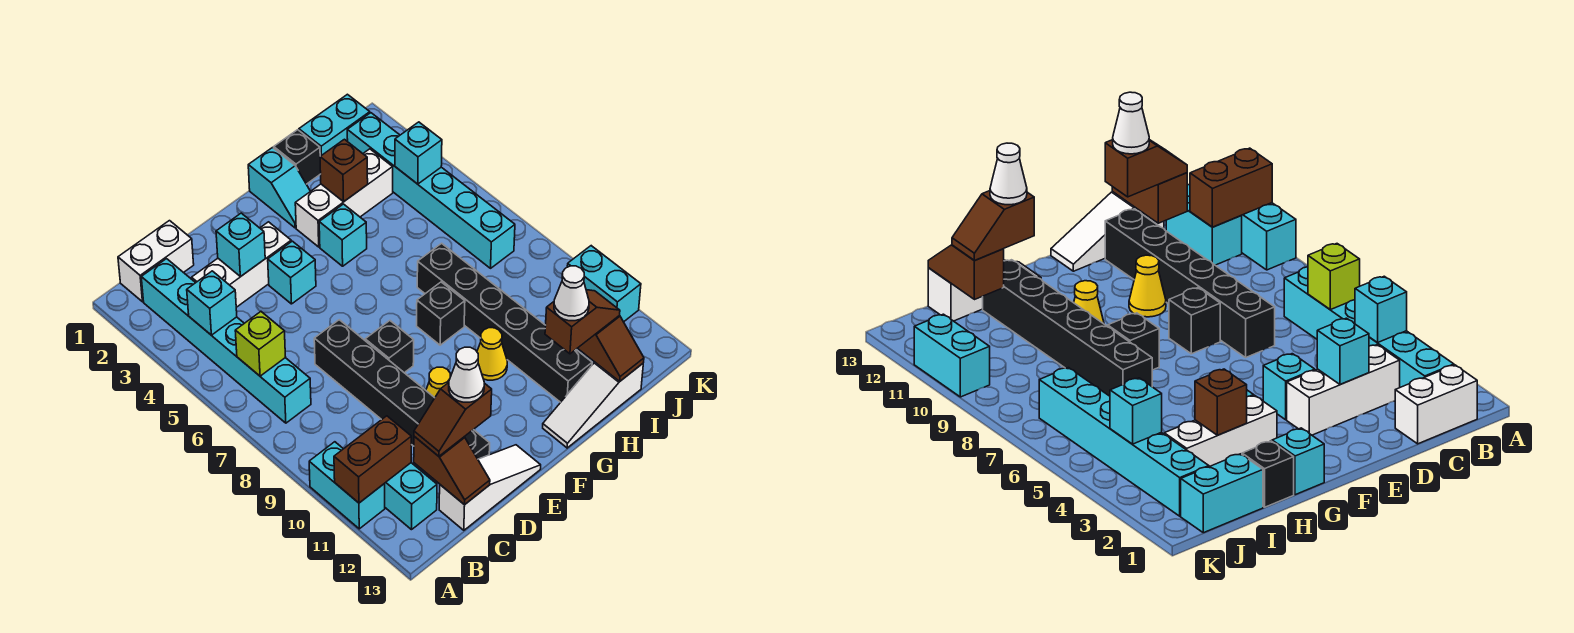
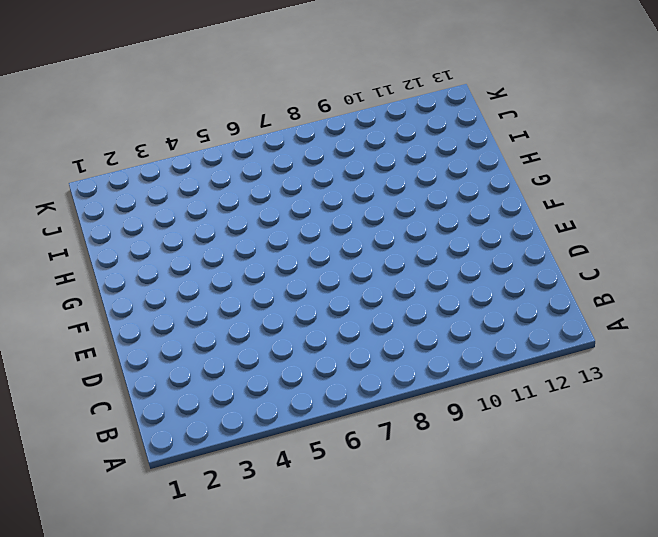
none -> cyan brick A10:A11 level 1
none -> white brick B1:C1 level 1
none -> cyan brick B2:B7 level 1
none -> cyan brick B11:B12 level 1

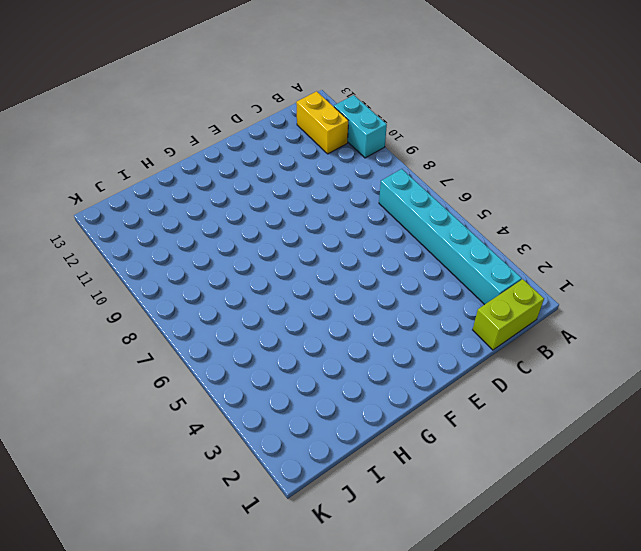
lime brick B1:C1 level 1 -> white brick B1:C1 level 1
yellow brick B11:B12 level 1 -> cyan brick B11:B12 level 1
none -> white brick C3:E3 level 1
none -> white slope C13:E13 level 1 top C
none -> black brick D7:D12 level 1
none -> cyan brick E4 level 1

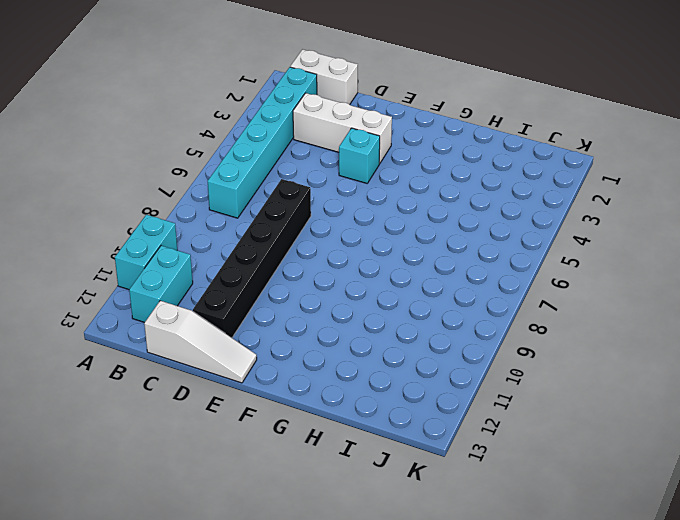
none -> black brick E8 level 1
none -> yellow cone E10 level 1
none -> cyan slope G1:G2 level 1 top 1
none -> white brick G3:I3 level 1

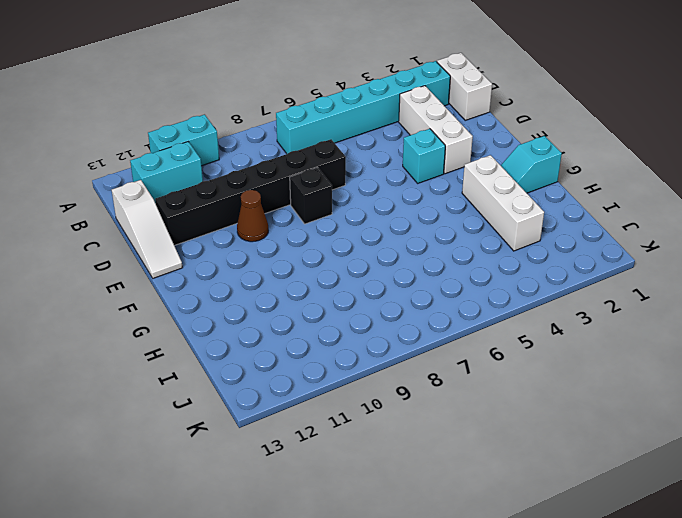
brown cone E10 level 1 -> yellow cone E10 level 1
none -> cyan brick G4 level 1
none -> black brick G8 level 1
none -> yellow cone G10 level 1
none -> white slope G13:I13 level 1 top I

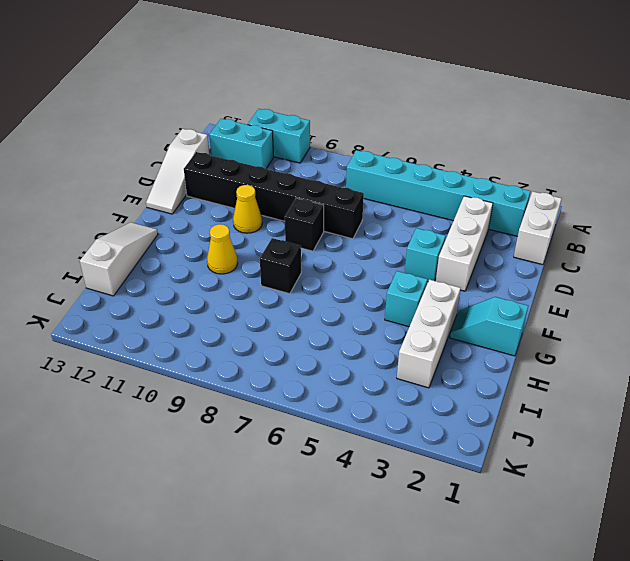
none -> black brick H1 level 1
none -> black brick H7:H12 level 1
none -> cyan brick I1:J1 level 1
none -> cyan brick J2:J7 level 1

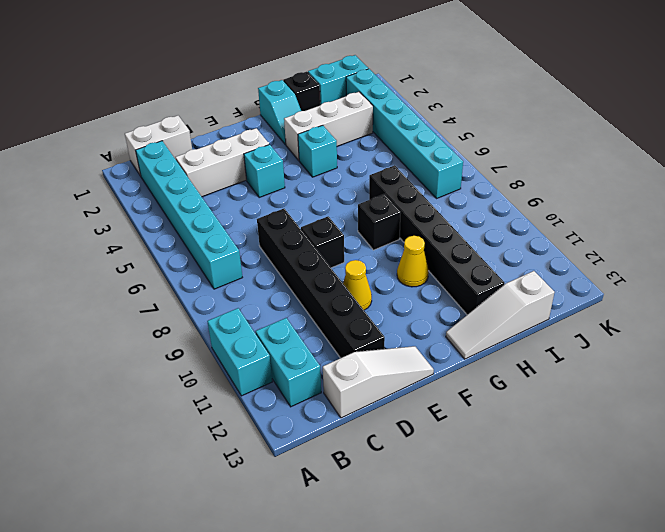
none -> cyan brick K10:K11 level 1
none -> brown brick A11:B11 level 2
none -> cyan brick B4 level 2
none -> lime brick B6 level 2

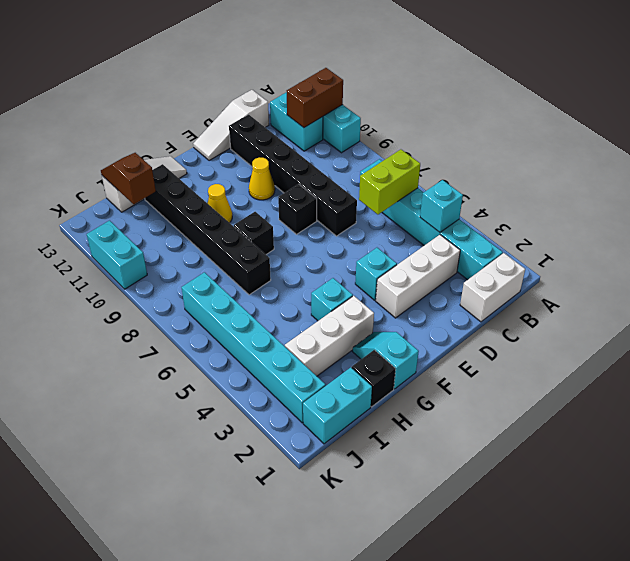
lime brick B6:C6 level 2 -> lime brick B6 level 2
none -> brown slope C12:C13 level 2 top 12
none -> cyan brick D3 level 2
none -> brown brick H3 level 2
none -> cyan brick J4 level 2

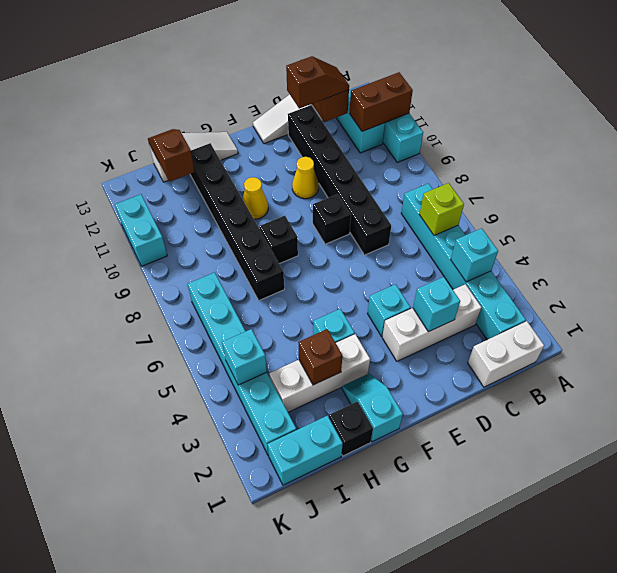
none -> brown slope H12:I12 level 3 top H
none -> white cone D12 level 4
none -> white cone H12 level 4

